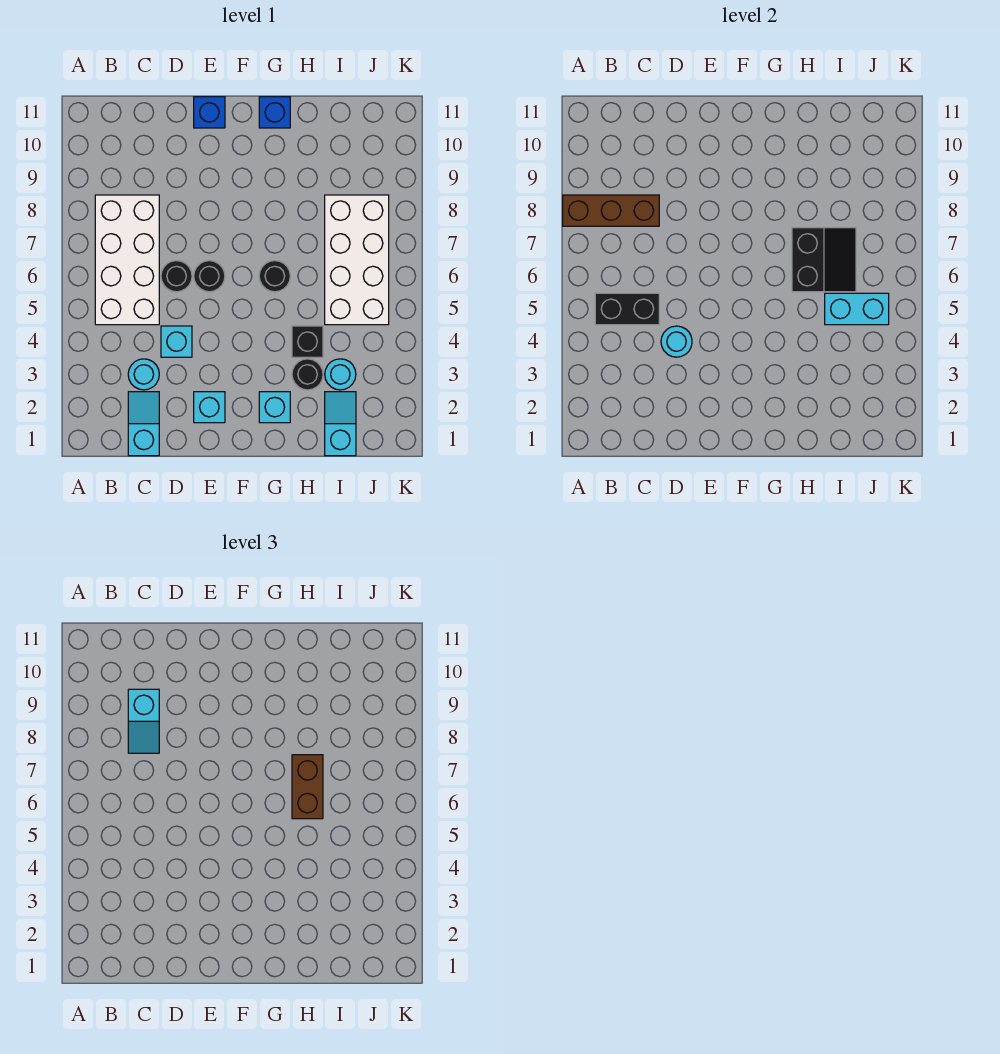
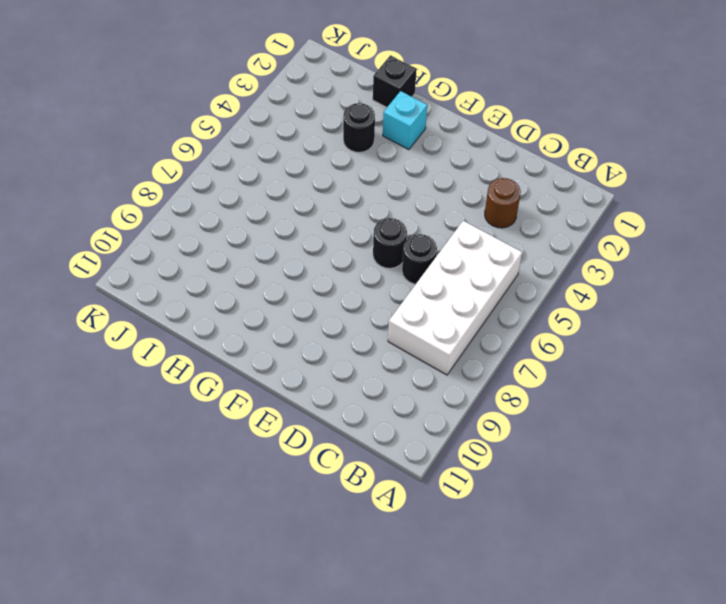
brown round brick C3 level 1 -> cyan round brick C3 level 1
black brick H1 level 1 -> black brick H4 level 1
none -> cyan slope C1:C2 level 1 top 1
none -> cyan brick D4 level 1
none -> cyan brick E2 level 1

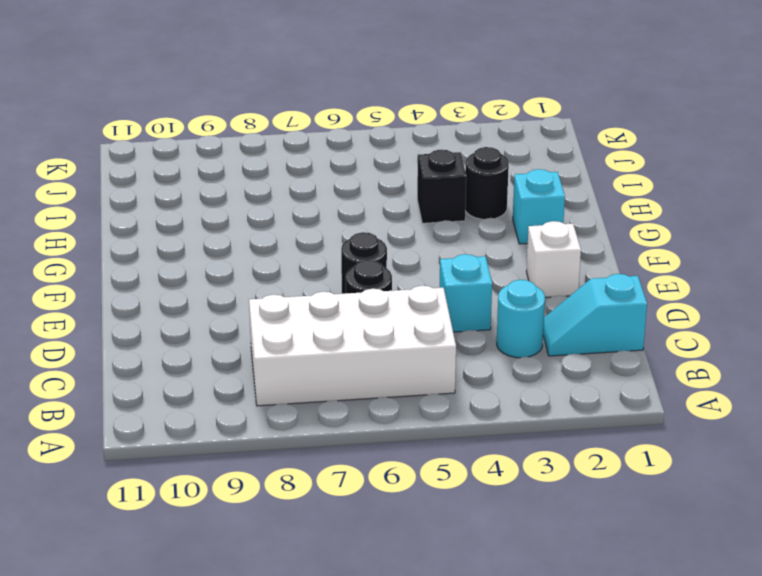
white brick E2 level 1 -> cyan brick E2 level 1
none -> blue brick E11 level 1
none -> black round brick G6 level 1
none -> blue brick G11 level 1

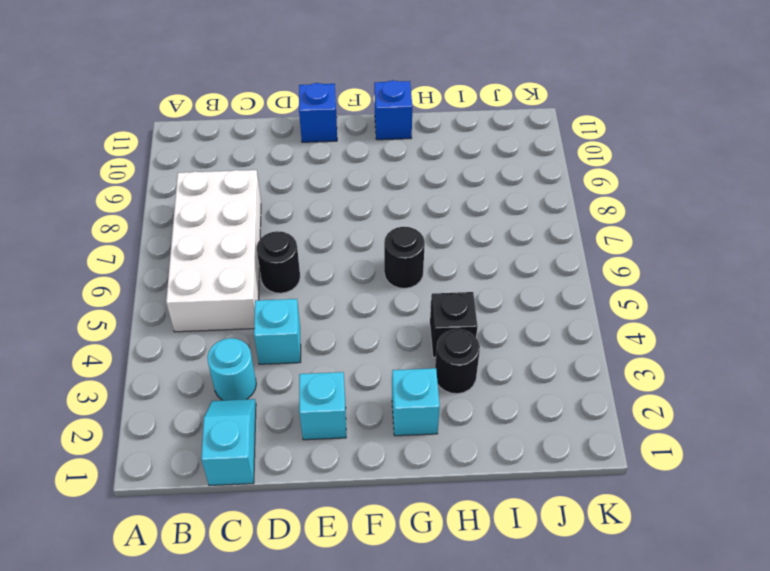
none -> black round brick E6 level 1
none -> cyan slope I1:I2 level 1 top 1
none -> cyan round brick I3 level 1

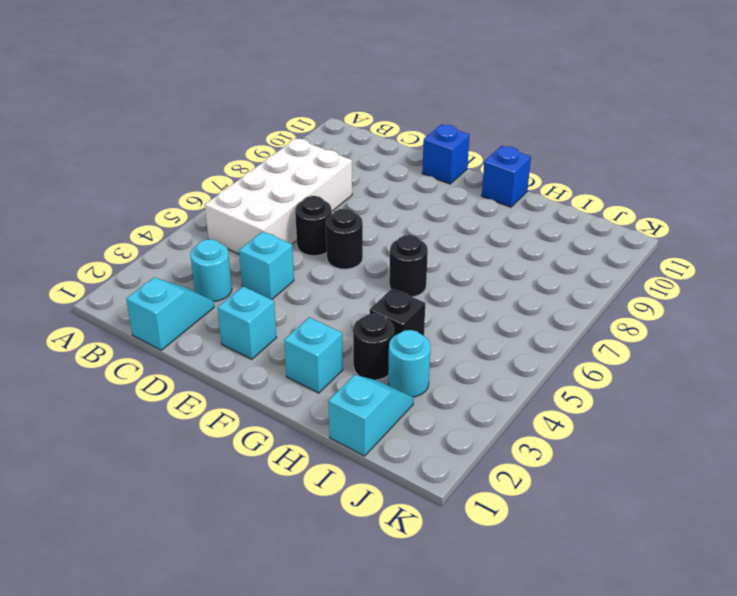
none -> white brick I5:J8 level 1
none -> brown brick A8:C8 level 2
none -> black brick B5:C5 level 2

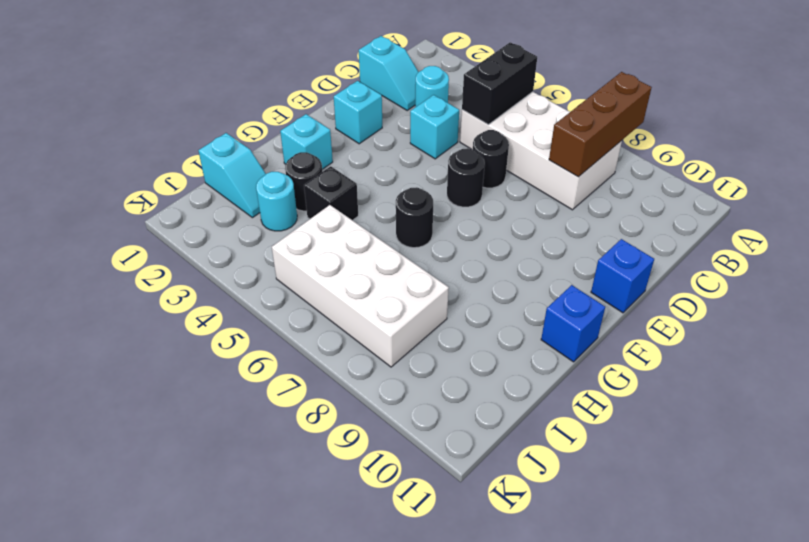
none -> cyan round brick D4 level 2
none -> black slope H6:I7 level 2 top H
none -> cyan brick I5:J5 level 2

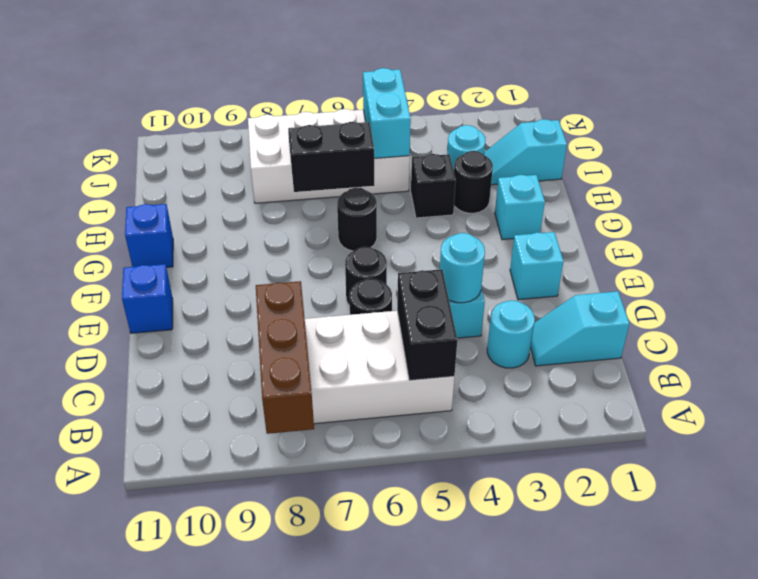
none -> cyan slope C8:C9 level 3 top 9
none -> brown brick H6:H7 level 3

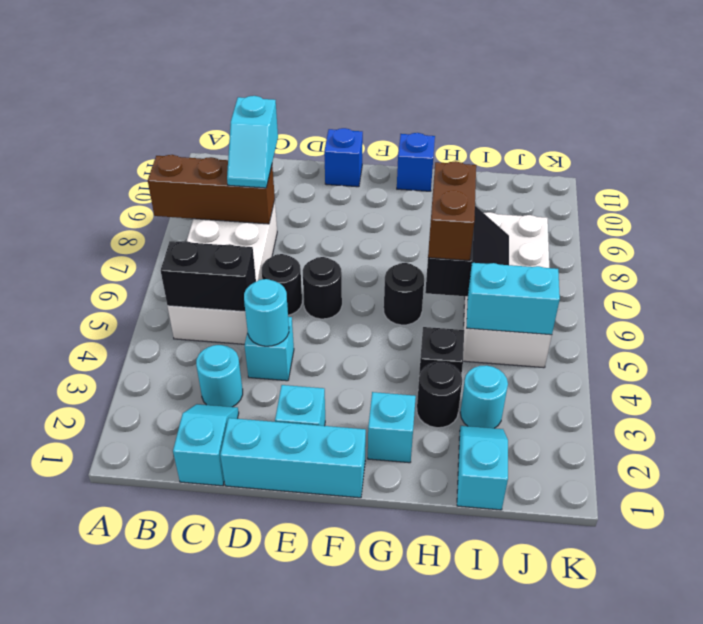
cyan brick D1:F1 level 1 -> none

